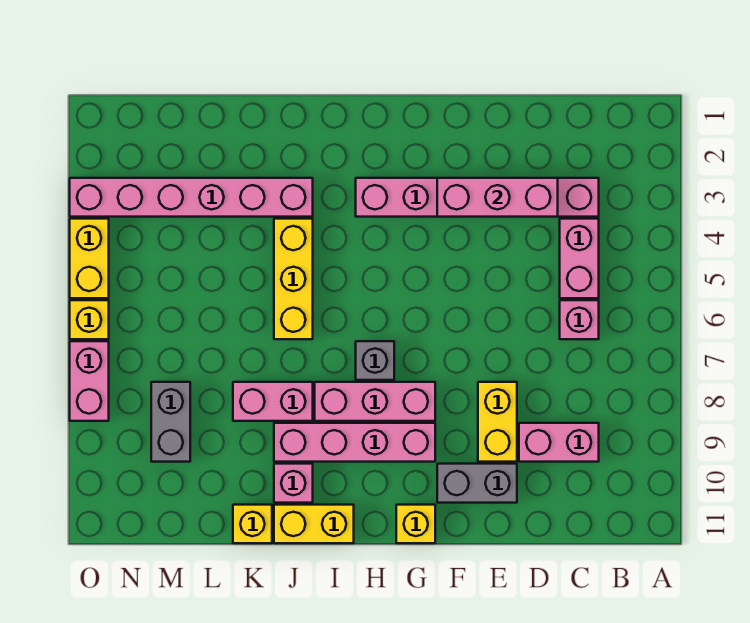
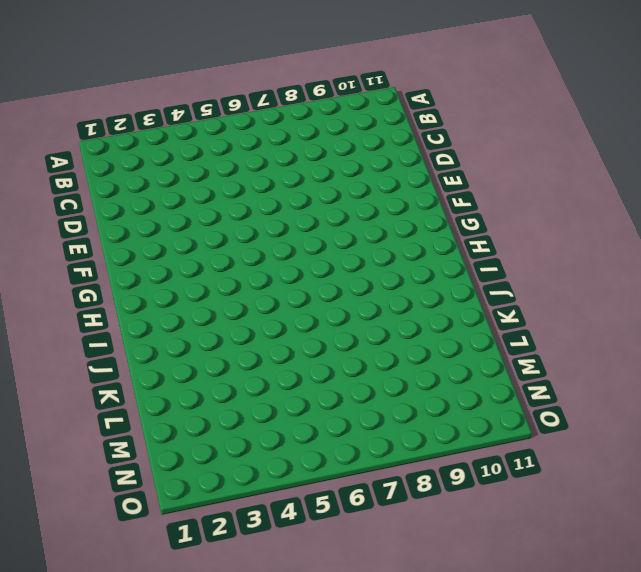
none -> pink brick C3:H3 level 1
none -> pink brick C4:C5 level 1
none -> pink brick C6 level 1

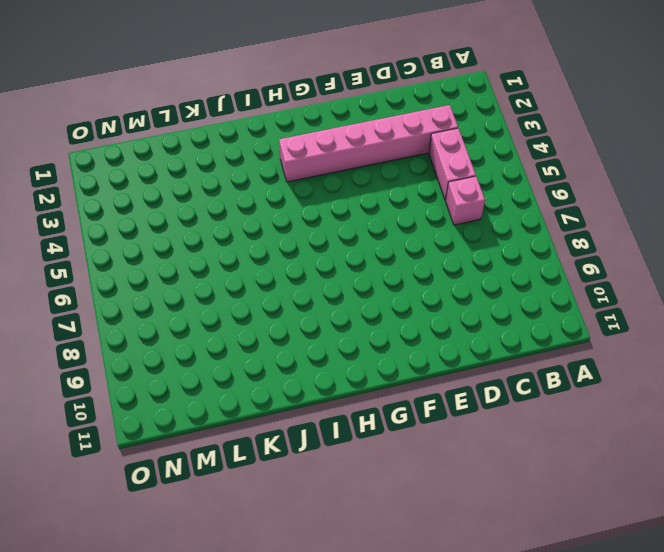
none -> pink brick C9:D9 level 1
none -> yellow brick E8:E9 level 1
none -> grey brick E10:F10 level 1

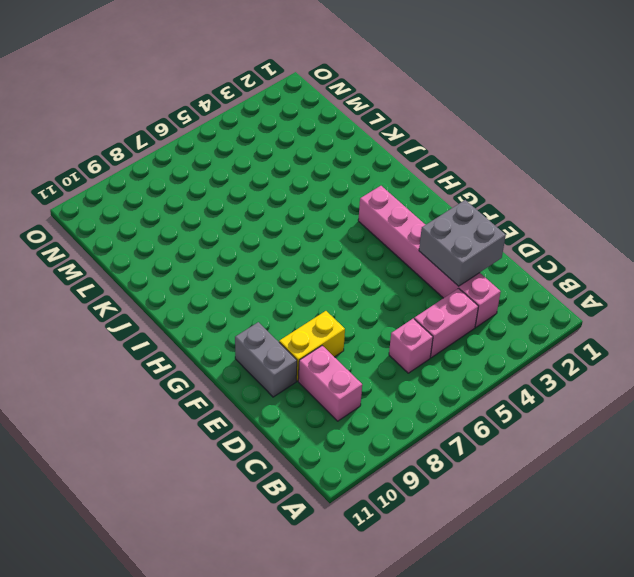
grey brick D2:E3 level 2 -> pink brick D3:F3 level 2
none -> pink brick G8:I8 level 1
none -> pink brick G9:J9 level 1
none -> yellow brick G11 level 1

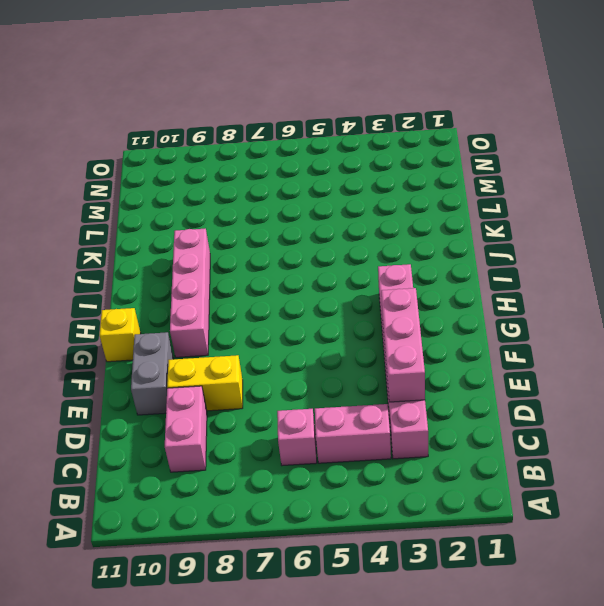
none -> pink brick G8:I8 level 1
none -> grey brick H7 level 1
none -> yellow brick I11:J11 level 1

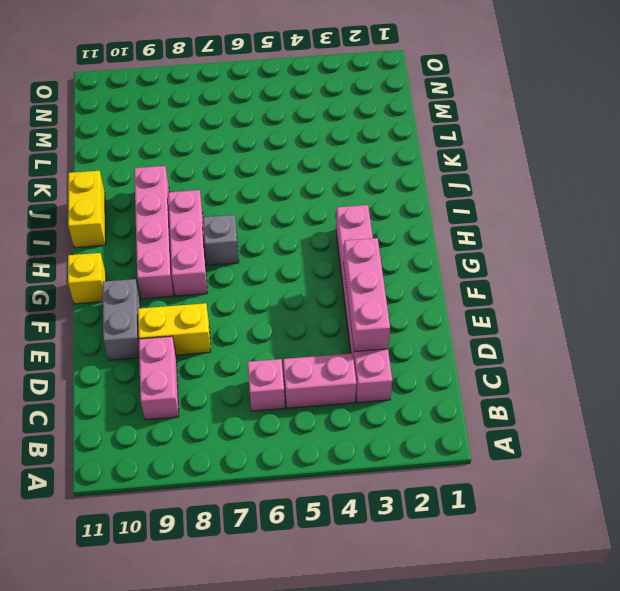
none -> pink brick J3:O3 level 1
none -> yellow brick J4:J6 level 1
none -> pink brick J8:K8 level 1

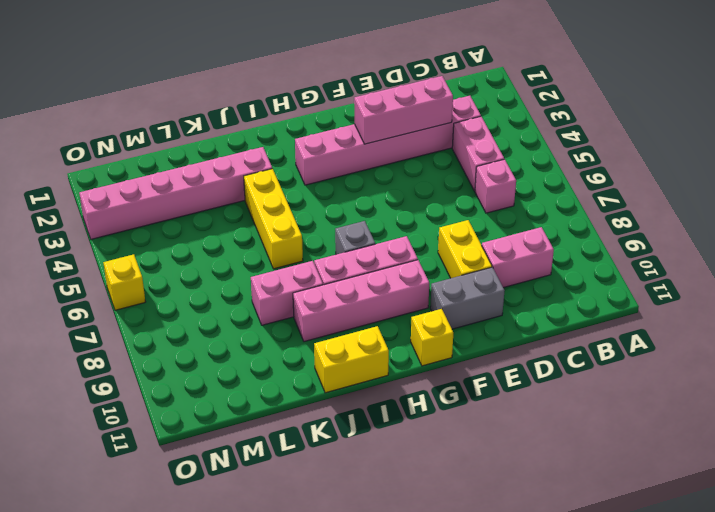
none -> pink brick J10 level 1
none -> yellow brick K11 level 1
none -> grey brick M8:M9 level 1

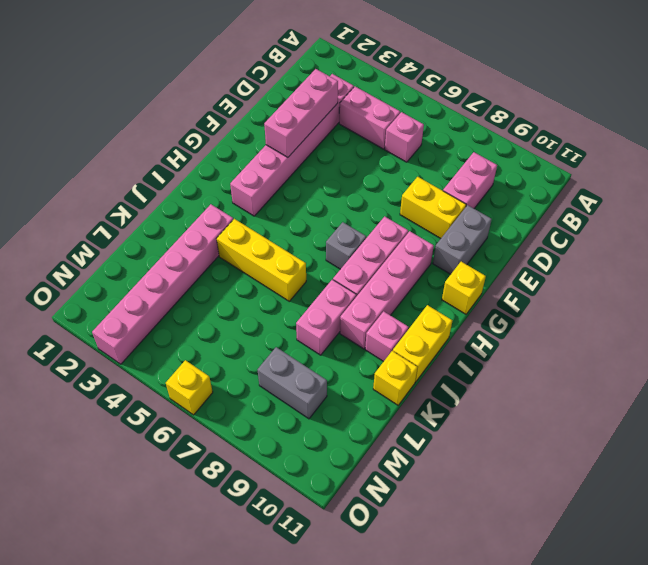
none -> yellow brick O4:O5 level 1
none -> pink brick O7:O8 level 1

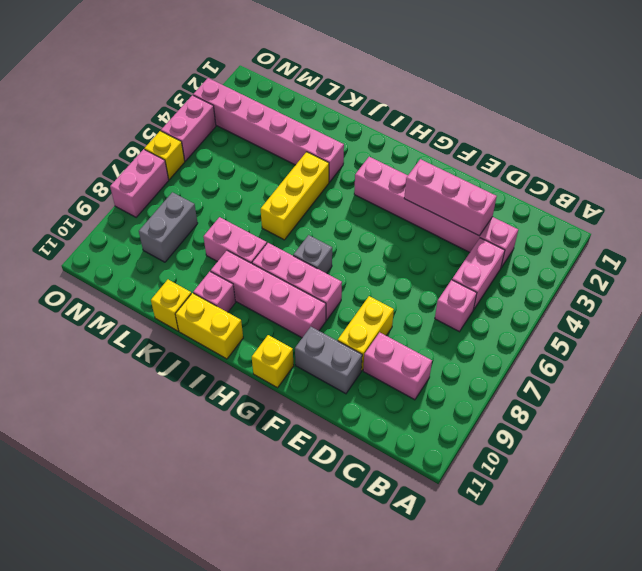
pink brick O4:O5 level 1 -> yellow brick O4:O5 level 1

